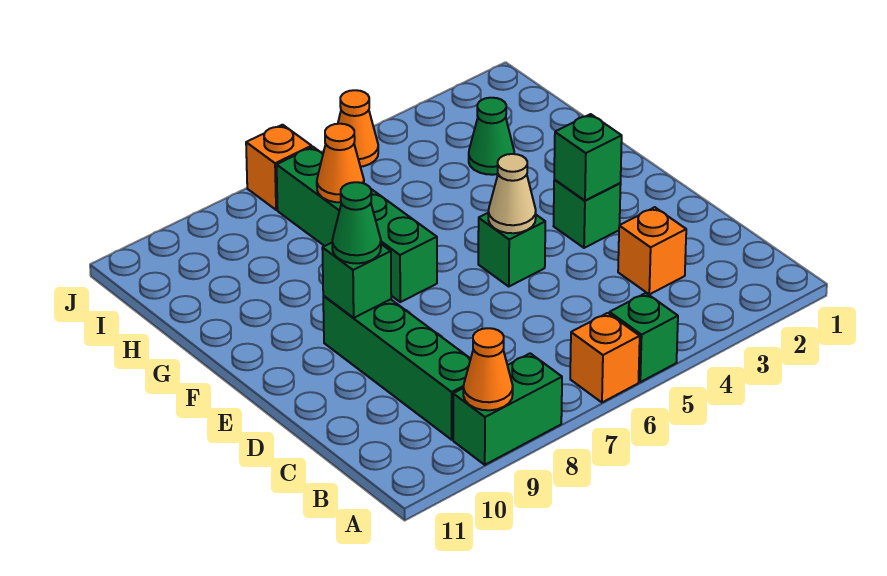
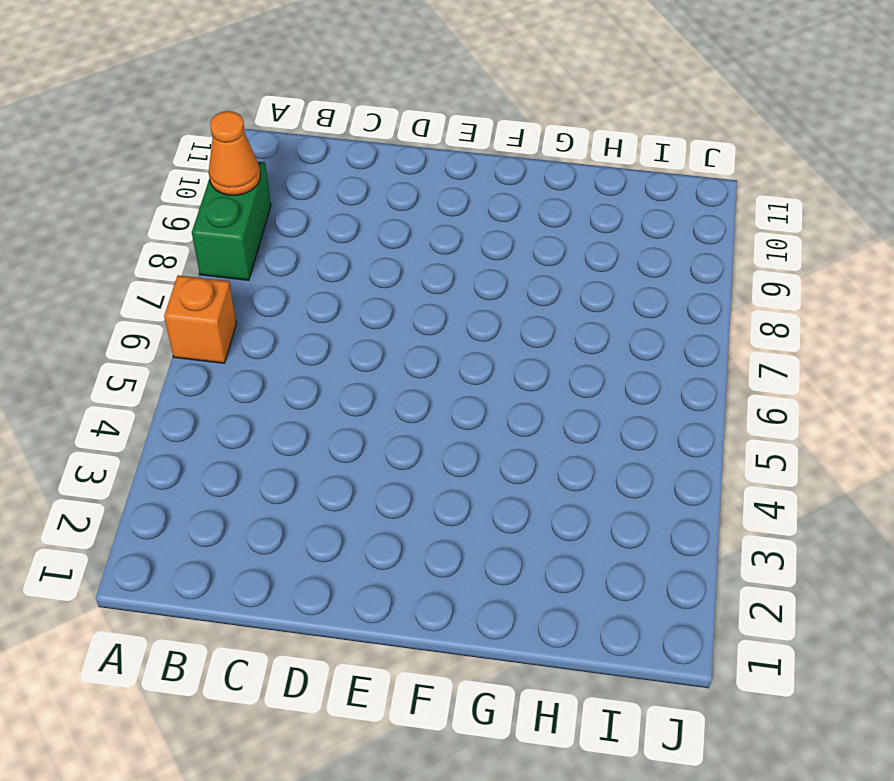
none -> green brick A5 level 1
none -> green brick B9:E9 level 1
none -> orange brick C3 level 1

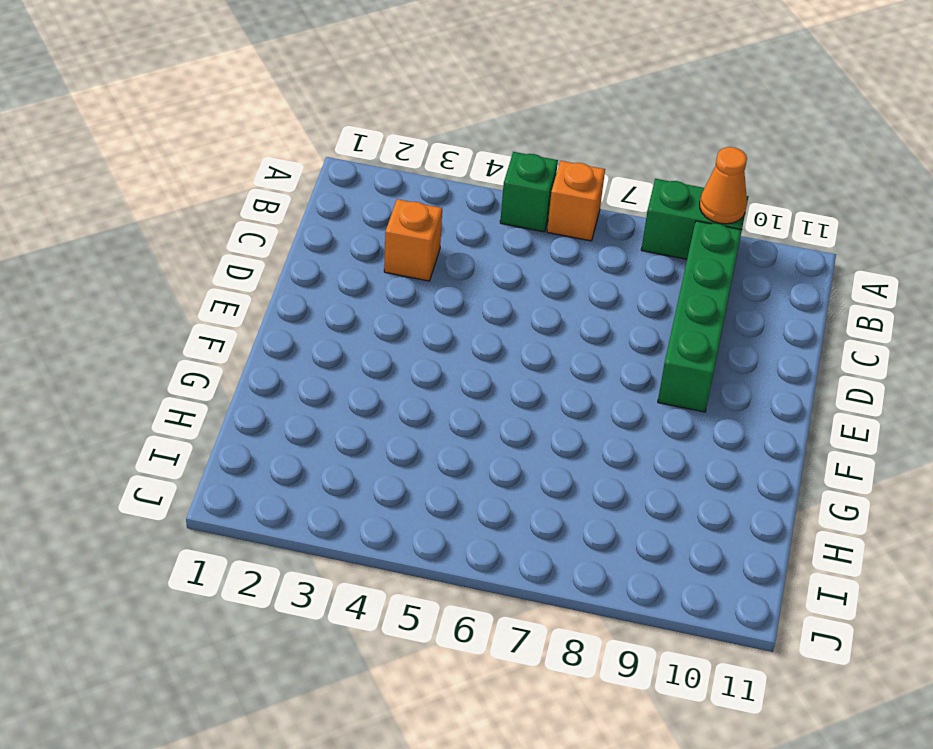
none -> green brick E3 level 1
none -> green brick E5 level 1
none -> green brick F7:I7 level 1

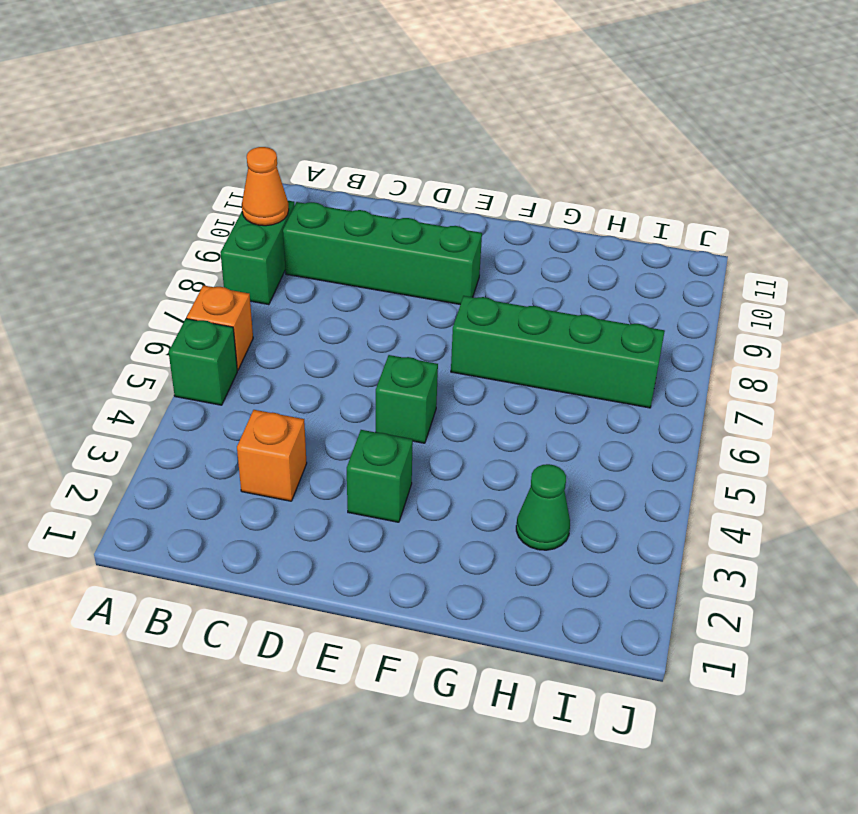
none -> orange cone J5 level 1
none -> orange brick J7 level 1
none -> green brick E3 level 2

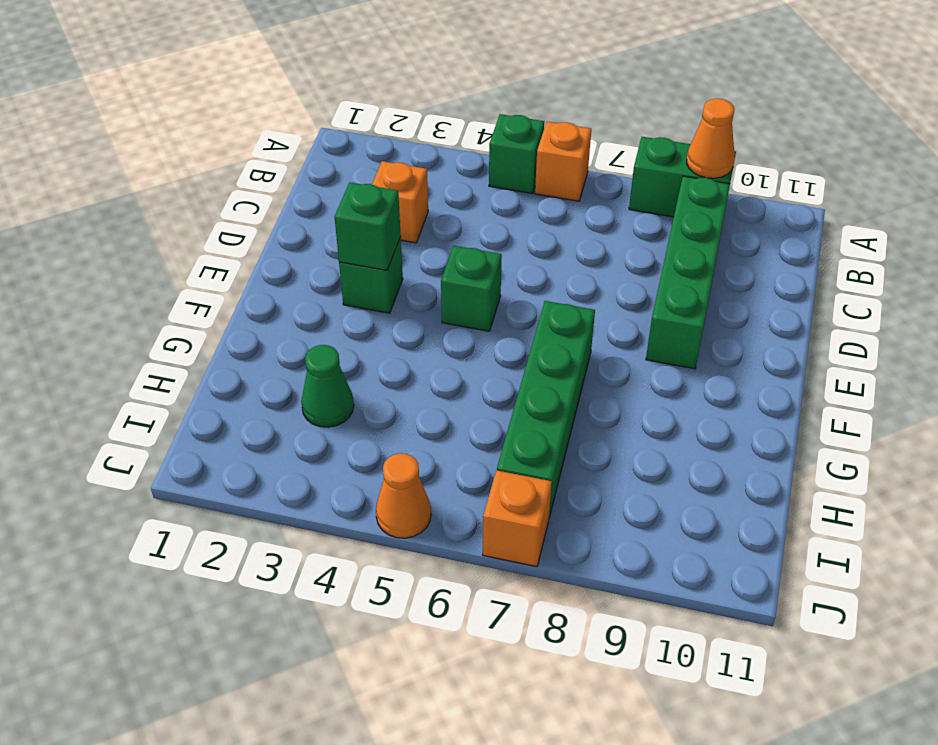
none -> tan cone E5 level 2
none -> green brick E9 level 2
none -> orange cone H7 level 2

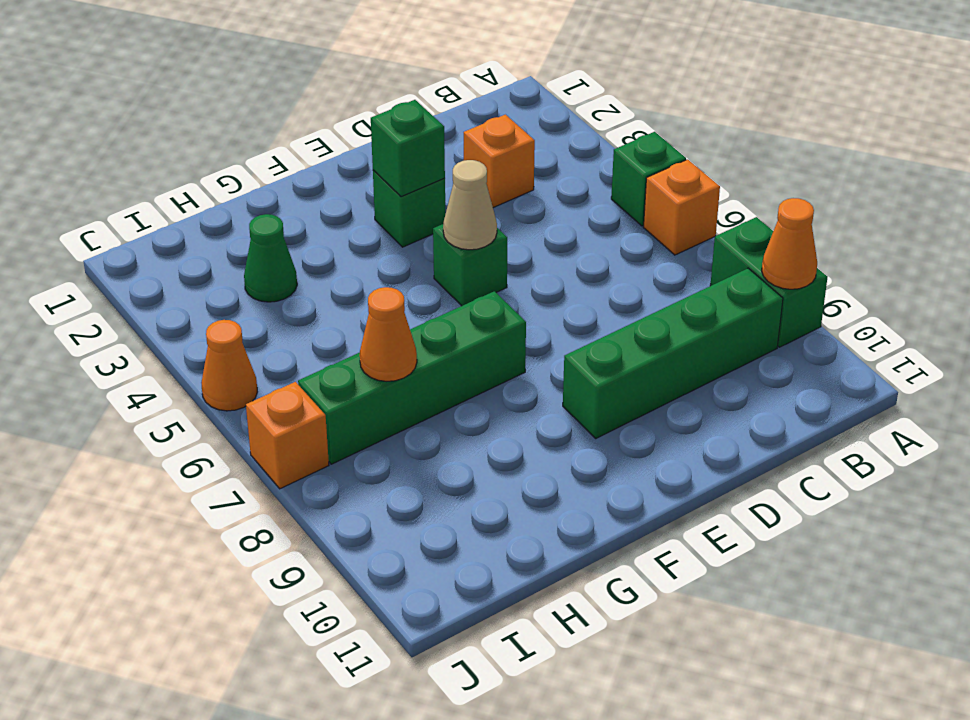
none -> green brick E9 level 2
none -> green cone E9 level 3

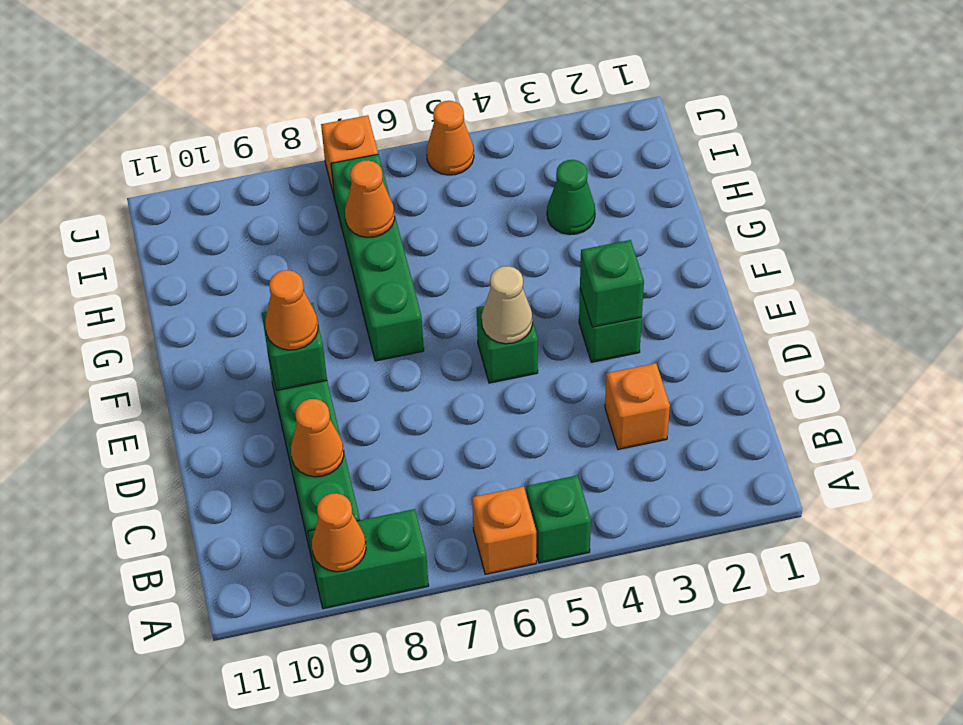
orange cone C9 level 2 -> none
orange cone E9 level 3 -> green cone E9 level 3

